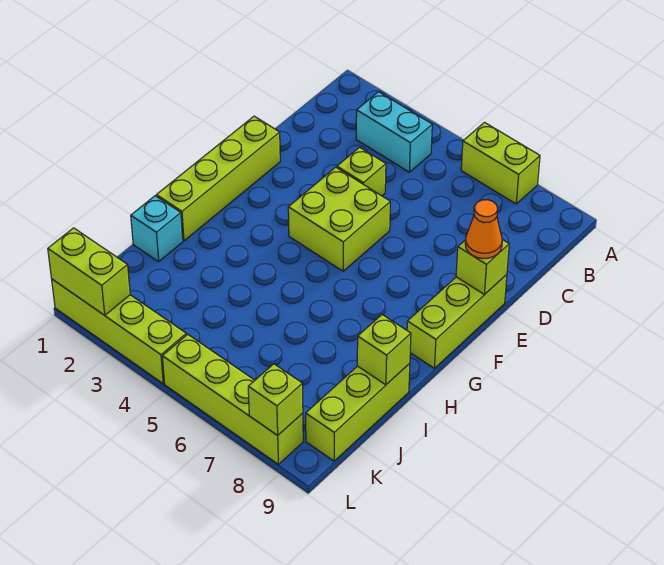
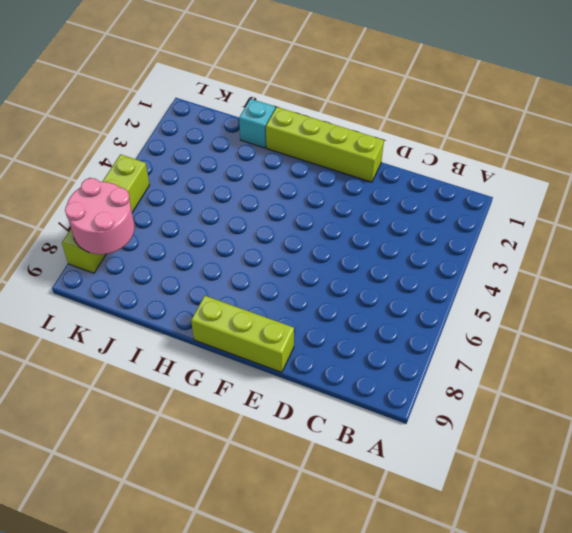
pink round brick K7:L8 level 2 -> lime brick L8 level 2
none -> lime brick A6:A7 level 1
none -> cyan brick B3:B4 level 1
none -> lime brick D4 level 1

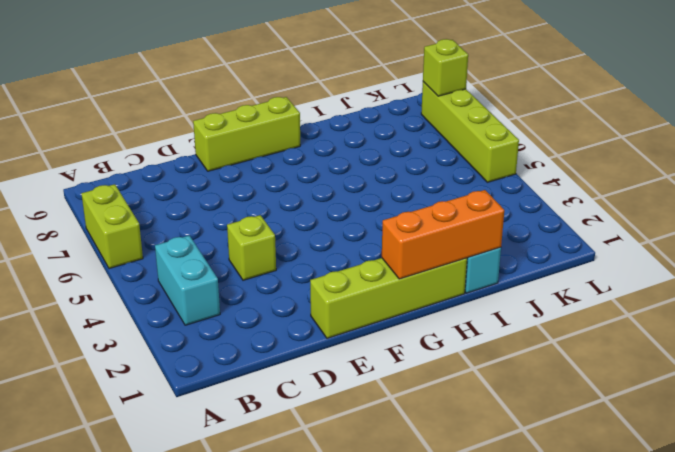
orange brick G1:I1 level 2 -> none
none -> lime brick E4:F5 level 1
none -> lime brick I9:K9 level 1
none -> lime brick L1:L4 level 1

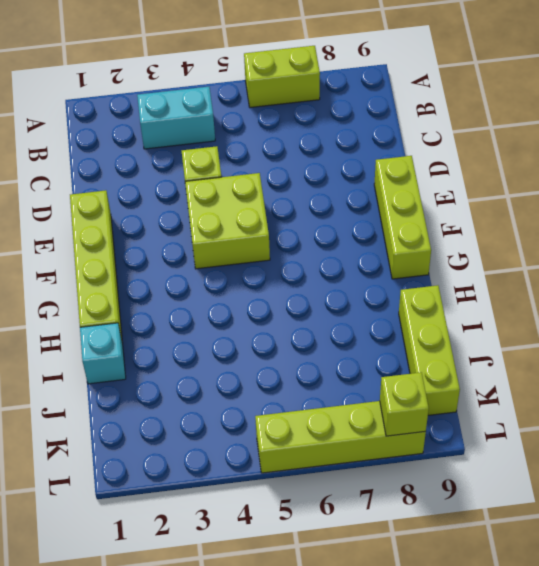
none -> lime brick L1:L4 level 1
none -> lime brick E9 level 2
none -> lime brick I9 level 2

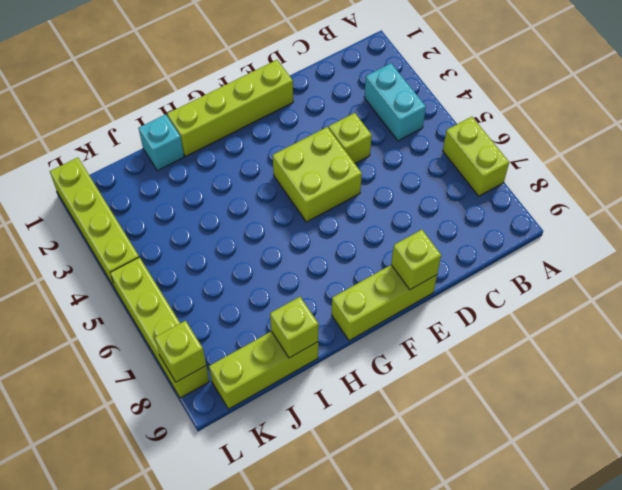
none -> lime brick L1:L2 level 2
none -> orange cone E9 level 3

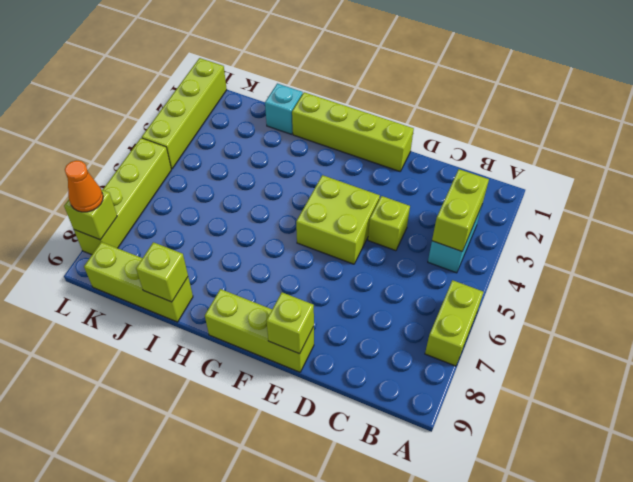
lime brick B3:B4 level 2 -> lime brick L1:L2 level 2
orange cone L8 level 3 -> orange cone E9 level 3

